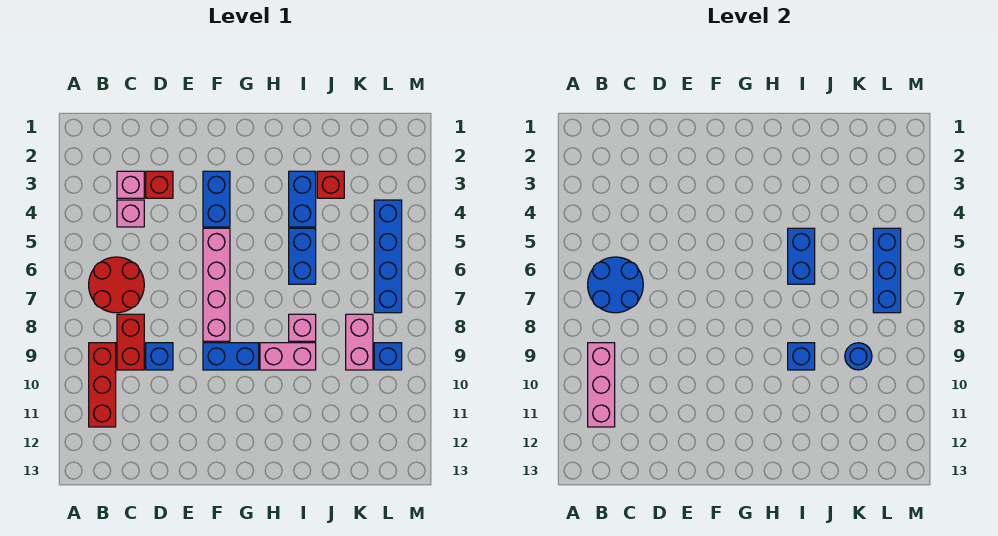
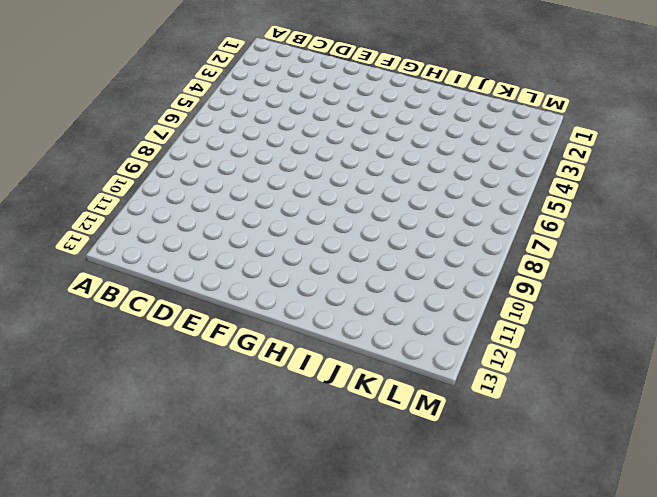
none -> red round brick B6:C7 level 1
none -> red brick B9:B11 level 1
none -> pink brick C3 level 1

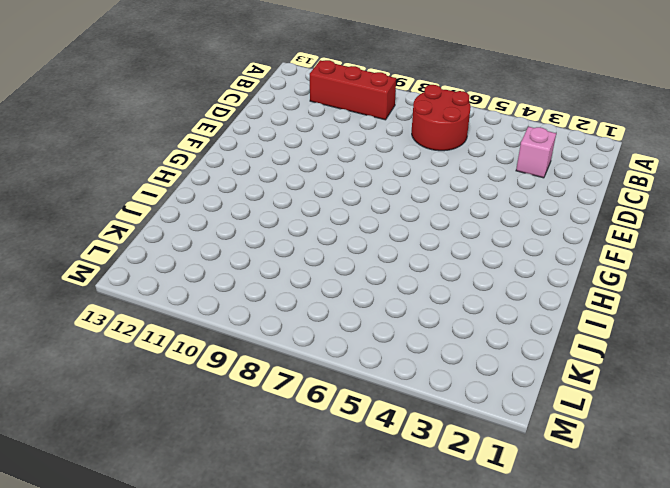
none -> pink brick C4 level 1
none -> red brick C8:C9 level 1
none -> red brick D3 level 1

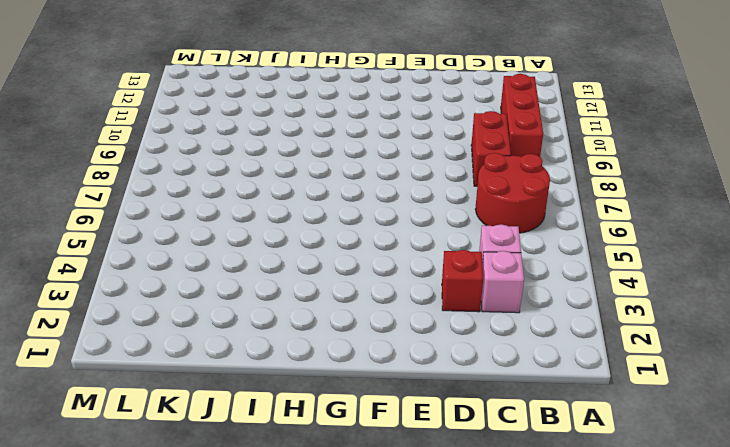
none -> blue brick D9 level 1
none -> blue brick F3:F4 level 1
none -> pink brick F5:F8 level 1

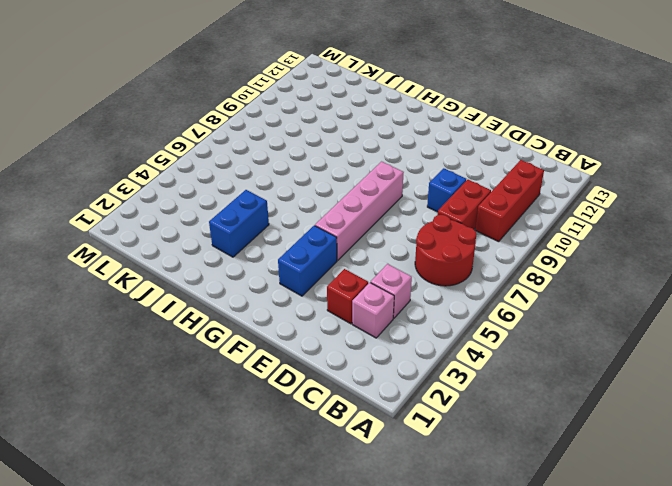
none -> blue brick F9:G9 level 1
none -> pink brick H9:I9 level 1
none -> blue brick I5:I6 level 1

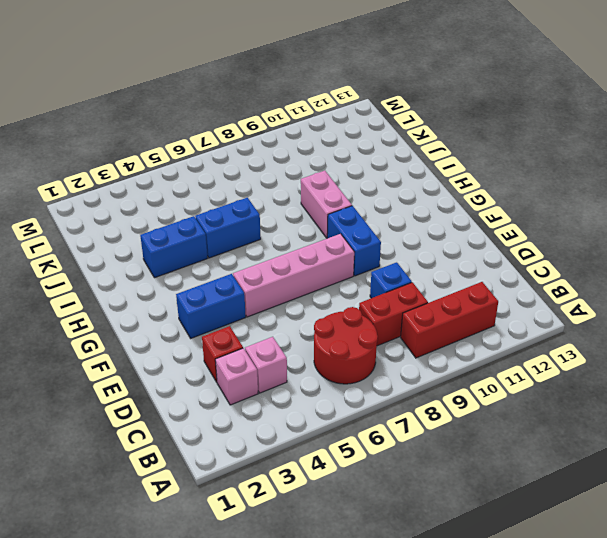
none -> pink brick I8 level 1
none -> red brick J3 level 1
none -> pink brick K8:K9 level 1

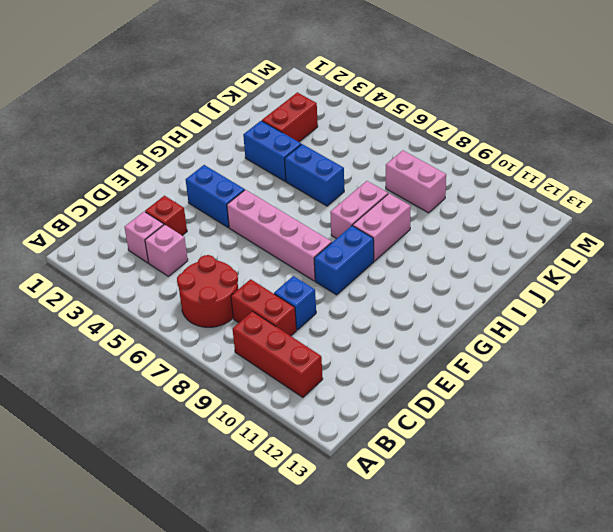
pink brick H8:I8 level 1 -> pink brick I8 level 1
red brick J3:K3 level 1 -> red brick J3 level 1
none -> blue brick L4:L7 level 1
none -> blue brick L9 level 1
none -> blue round brick B6:C7 level 2

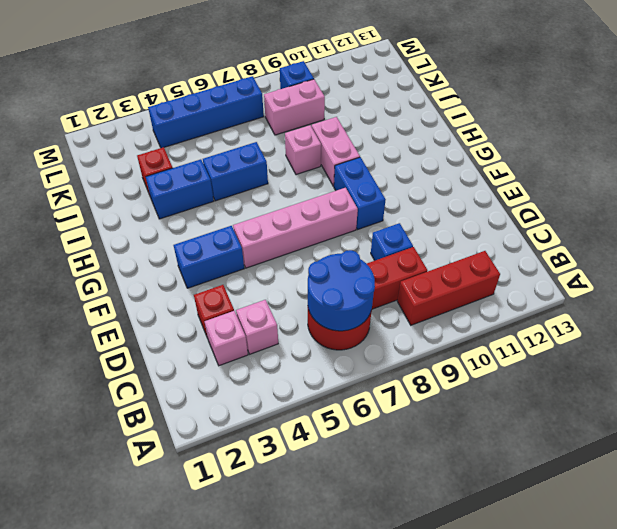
none -> pink brick B9:B11 level 2
none -> blue brick I5:I6 level 2
none -> blue brick I9 level 2

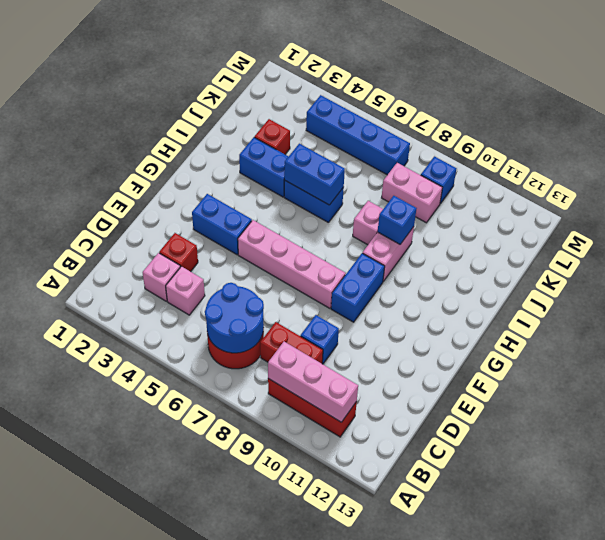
none -> blue round brick K9 level 2
none -> blue brick L5:L7 level 2

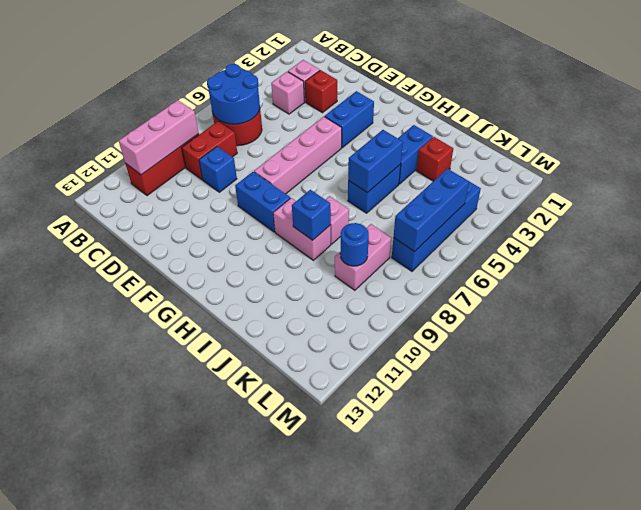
none -> blue brick L9 level 1

